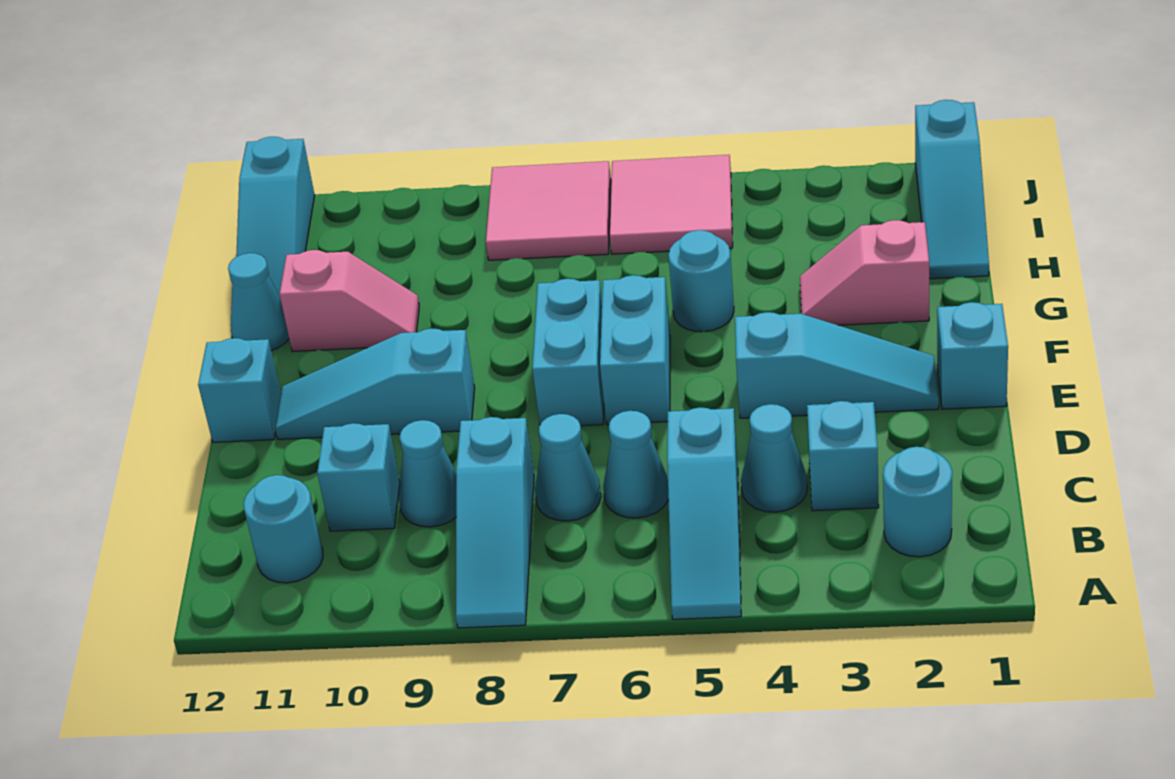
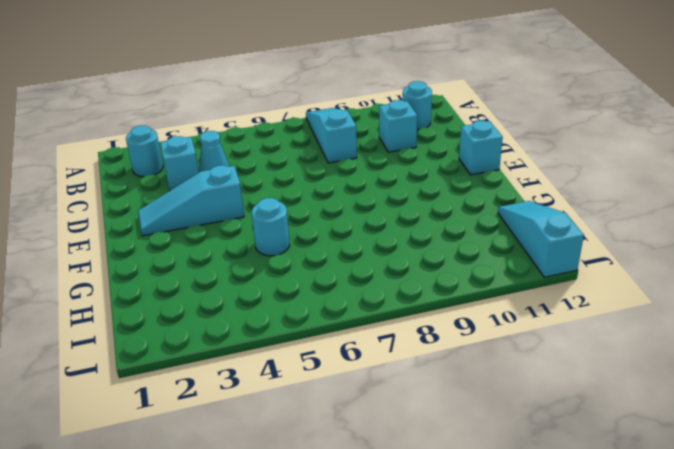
none -> cyan slope A5:C5 level 1 top C
none -> cyan cone C6 level 1
none -> cyan cone C7 level 1

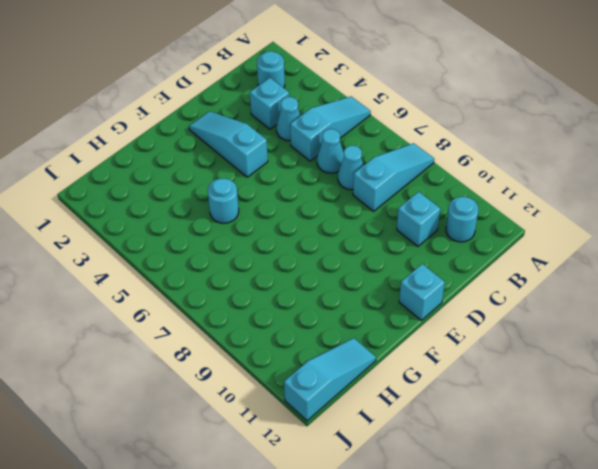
none -> cyan cone C9 level 1
none -> cyan brick E1 level 1
none -> cyan brick E6:F6 level 1

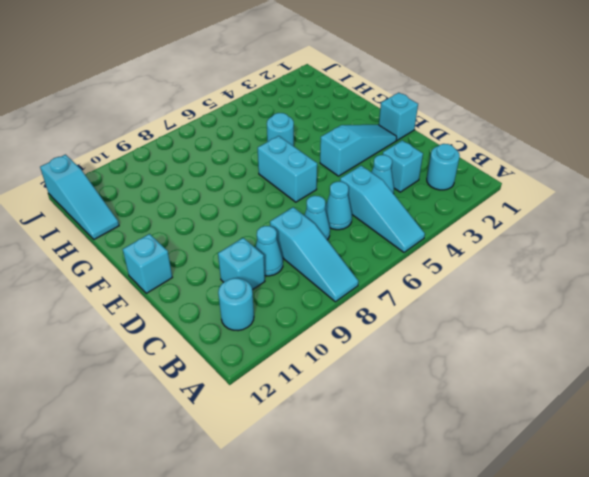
none -> cyan brick E7:F7 level 1
none -> cyan slope E9:E11 level 1 top 9
none -> pink slope G2:G3 level 1 top 2

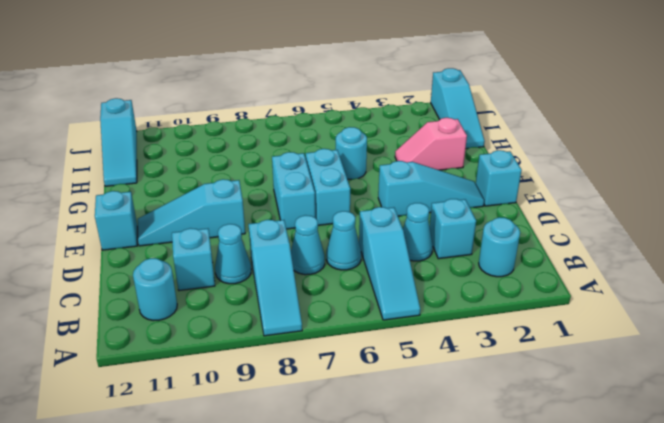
none -> pink slope G10:G11 level 1 top 11
none -> cyan cone G12 level 1
none -> pink tile I5:J6 level 1

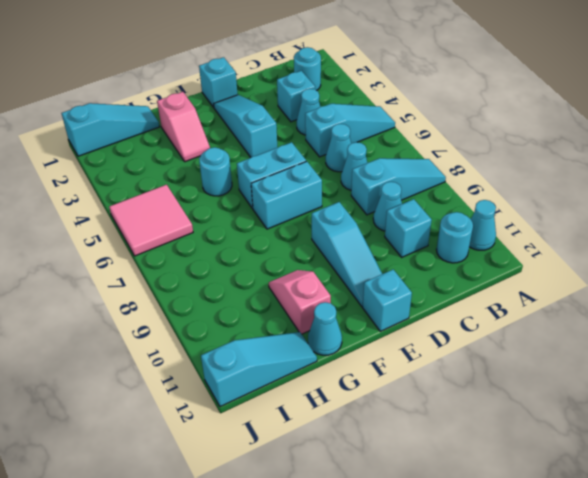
cyan cone A11 level 1 -> none
none -> pink tile I7:J8 level 1

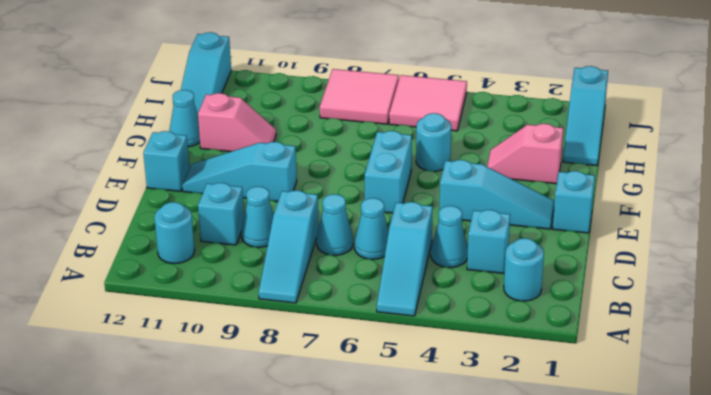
none -> cyan brick E7:F7 level 1

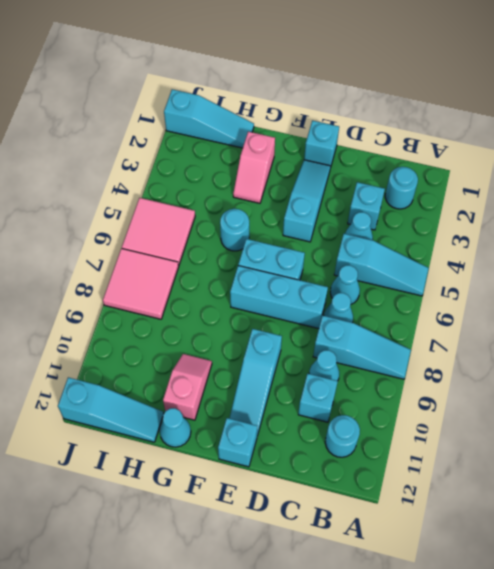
cyan brick D7:F7 level 1 -> cyan brick E7:F7 level 1

